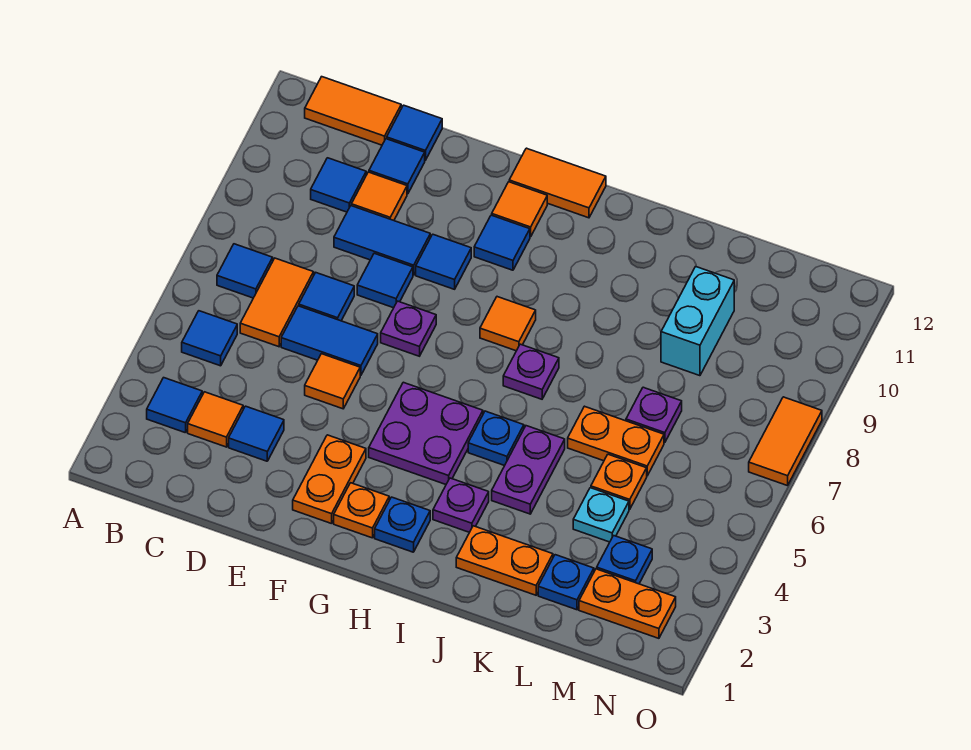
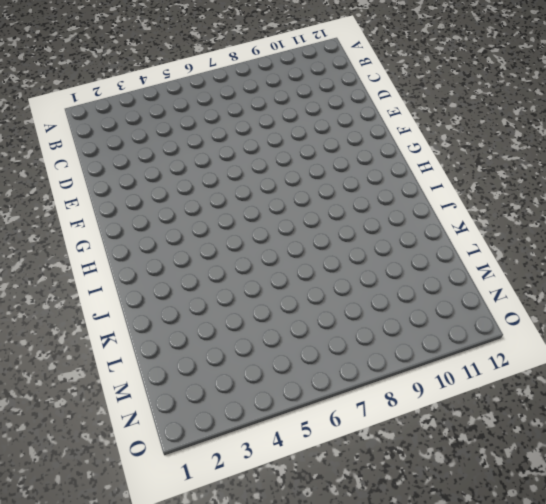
none -> blue tile B3 level 1
none -> blue tile B5 level 1
none -> blue tile B7 level 1
none -> orange tile B12:C12 level 1

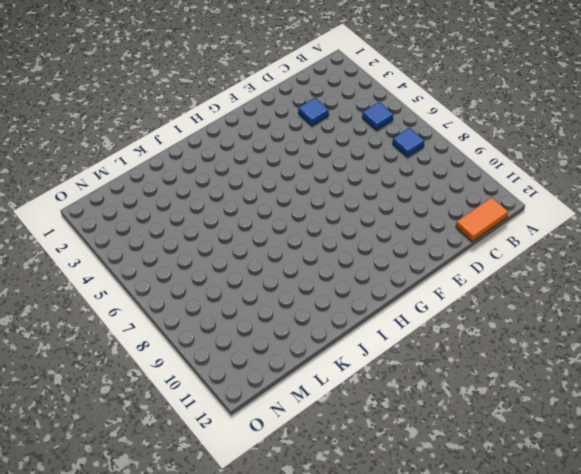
none -> blue tile B3 level 1
none -> orange tile C3 level 1
none -> orange tile C6:C7 level 1
none -> blue tile C10 level 1

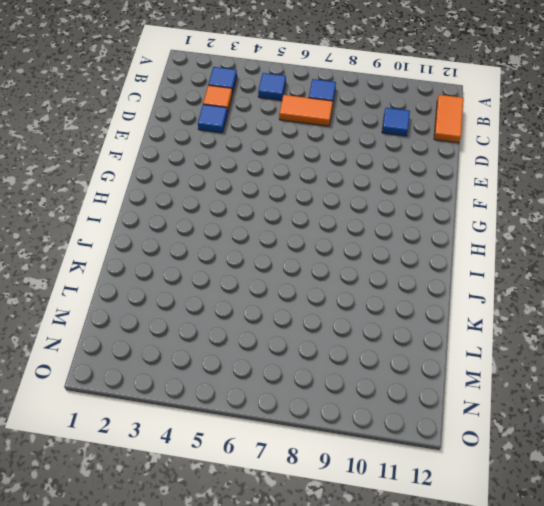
none -> blue tile D6:E6 level 1
none -> blue tile D7 level 1
none -> blue tile D9:E9 level 1
none -> orange tile D10 level 1

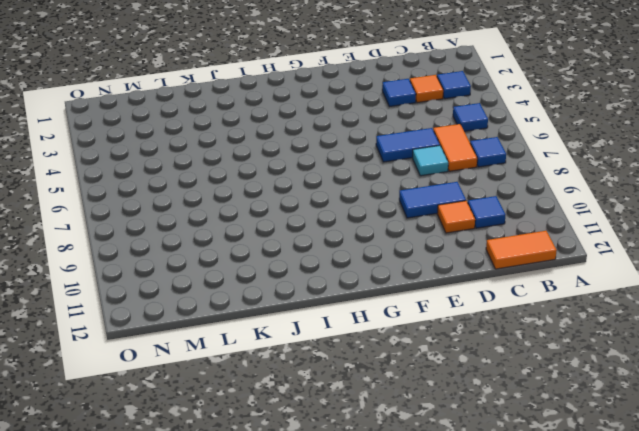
cyan tile D7 level 1 -> blue tile D7 level 1
none -> blue tile D11 level 1
none -> blue tile D12 level 1
none -> orange tile E5 level 1
none -> blue tile E8 level 1

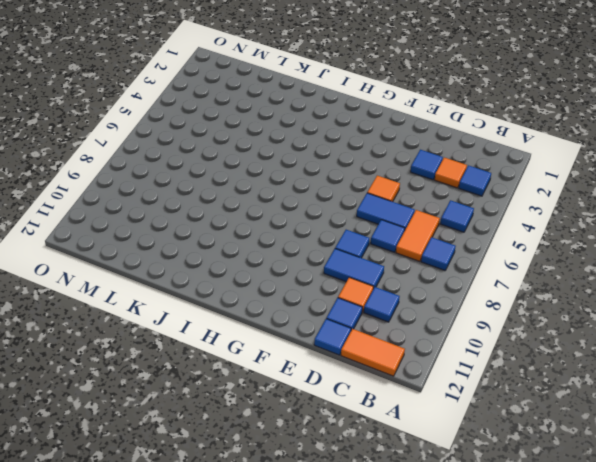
none -> orange plate F2:F3 level 1
none -> purple plate F7 level 1
none -> blue tile F9 level 1
none -> orange plate G2 level 1

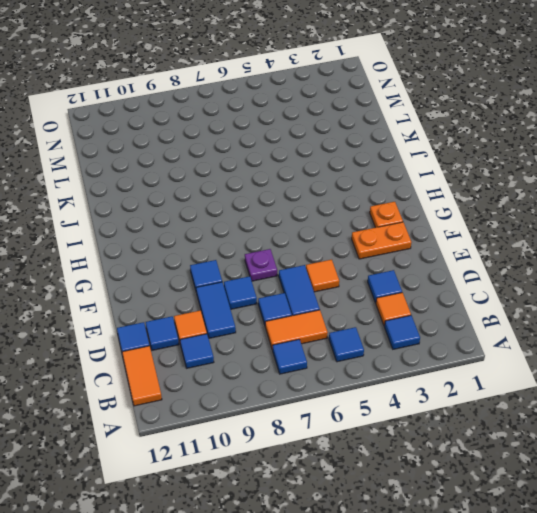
none -> purple plate G4:H5 level 1
none -> blue tile G10 level 1
none -> orange tile G11 level 1
none -> orange tile G12:H12 level 1

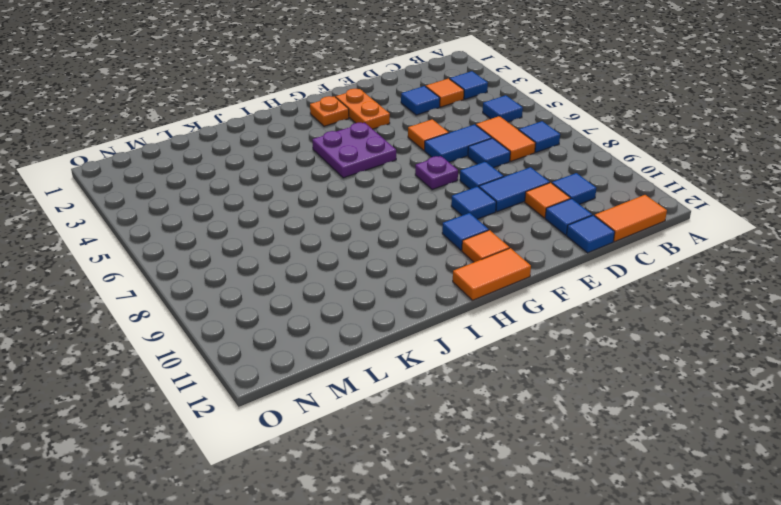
none -> blue plate H2 level 1
none -> orange tile H8 level 1
none -> purple plate I3 level 1
none -> blue plate I5 level 1

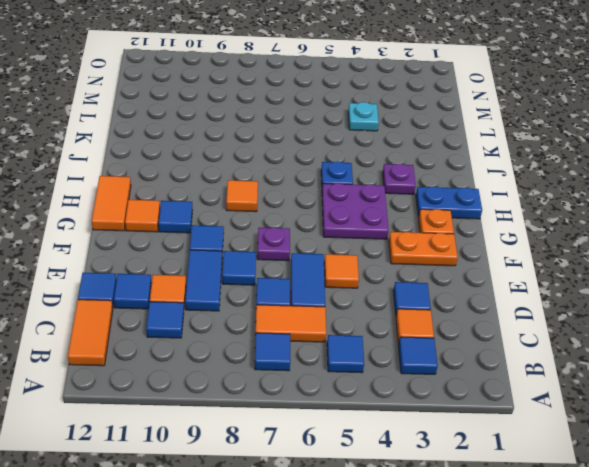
blue plate H1:H2 level 1 -> blue plate H2 level 1
none -> purple plate I7 level 1
none -> orange plate J2:K2 level 1
none -> purple plate J4:J5 level 1
none -> orange plate K6:L6 level 1

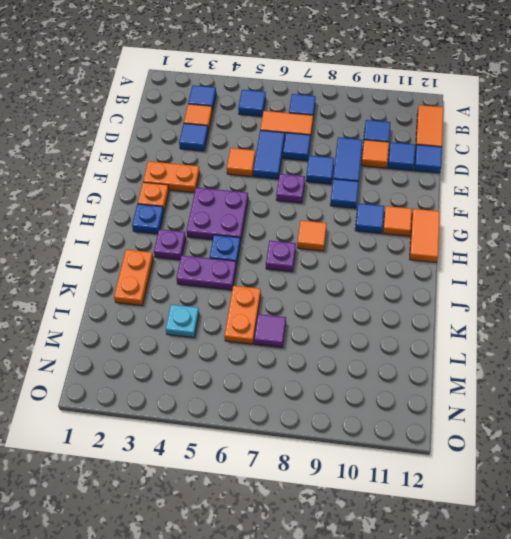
purple tile L7 level 1 -> purple plate L7 level 1
none -> blue plate L2 level 1
none -> orange plate L5 level 1
none -> cyan brick L9:L10 level 1
none -> orange plate M2:N2 level 1

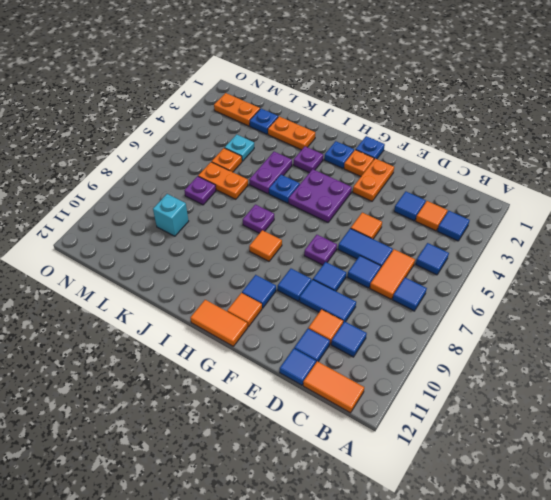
blue plate G1 level 1 -> blue plate M3 level 1
cyan brick L9 level 1 -> cyan brick L9:L10 level 1
none -> orange tile O7:O8 level 1

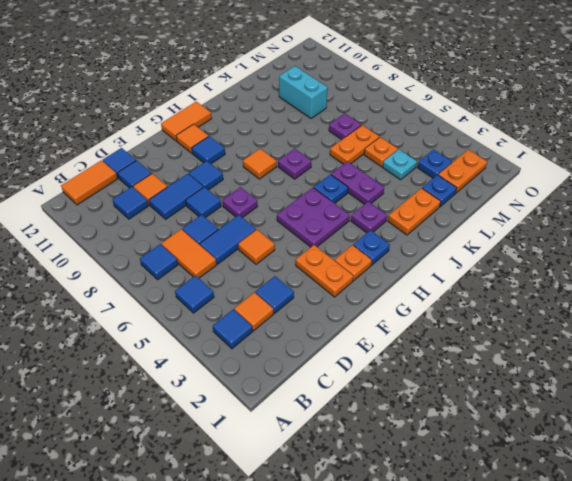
none -> orange tile O7:O8 level 1

